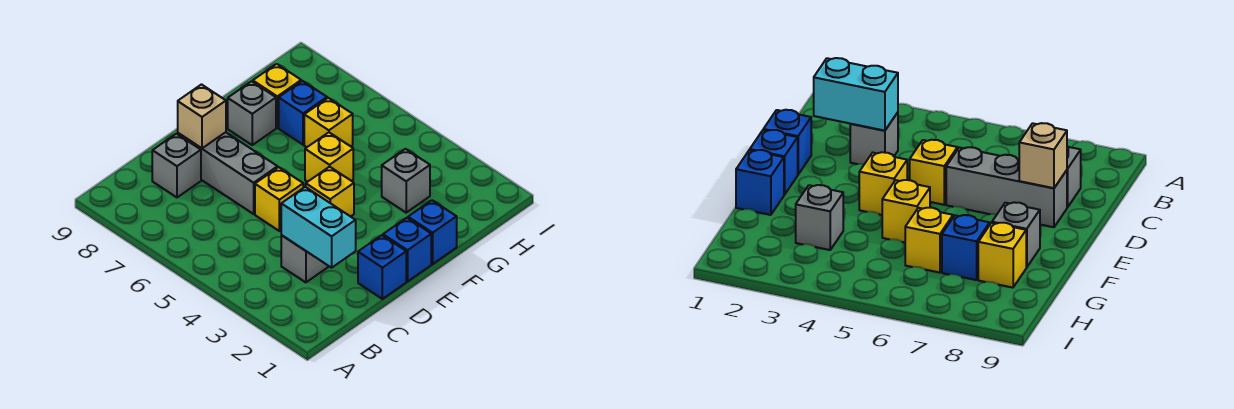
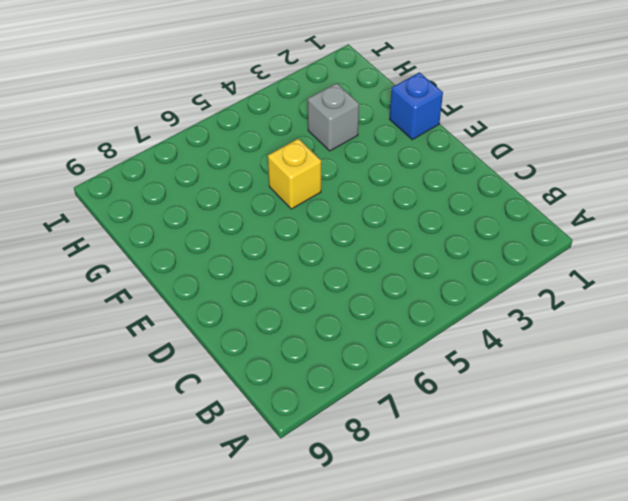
none -> grey brick C3 level 1
none -> grey brick C8 level 1
none -> blue brick D1 level 1

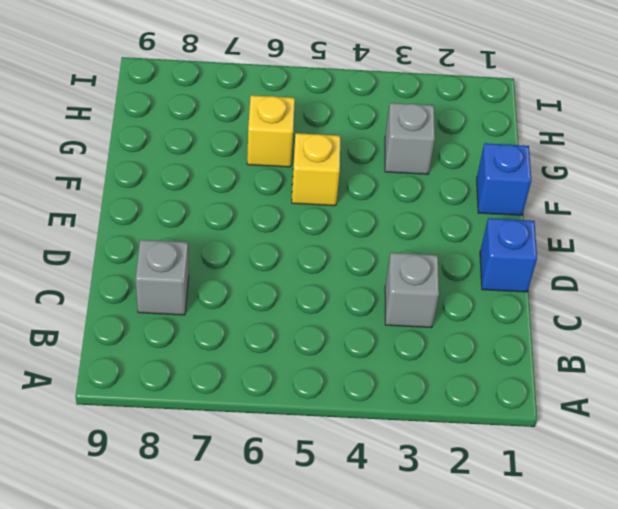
none -> yellow brick D5 level 1
none -> grey brick D6:D8 level 1
none -> blue brick E1 level 1

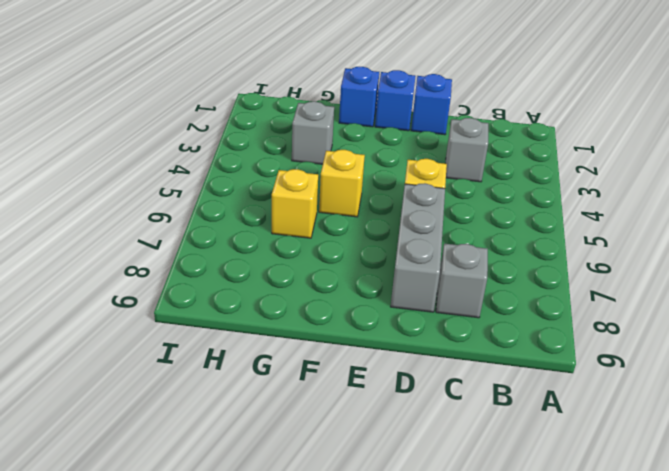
none -> yellow brick E4 level 1
none -> grey brick F8 level 1
none -> blue brick G7 level 1

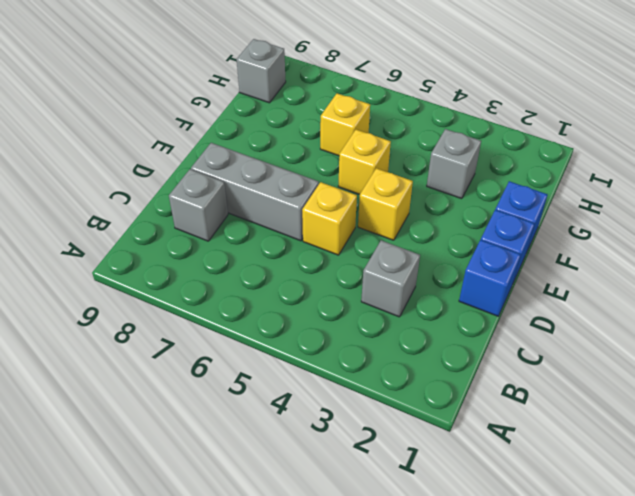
grey brick H9 level 1 -> grey brick F8 level 1
none -> blue brick G7 level 1
none -> yellow brick G8 level 1
none -> cyan brick C2:C3 level 2

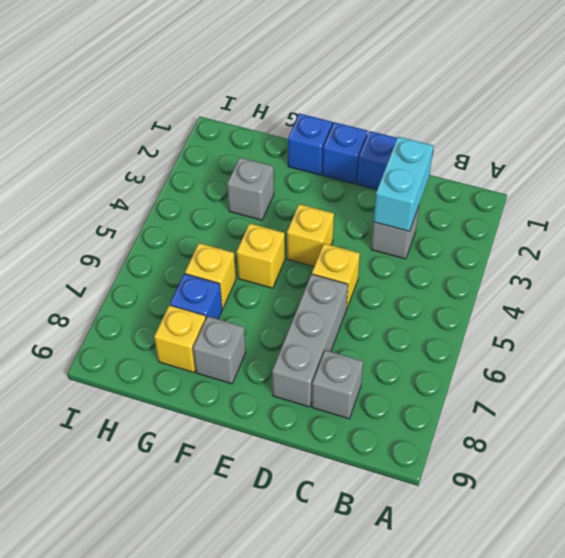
none -> tan brick D8 level 2

